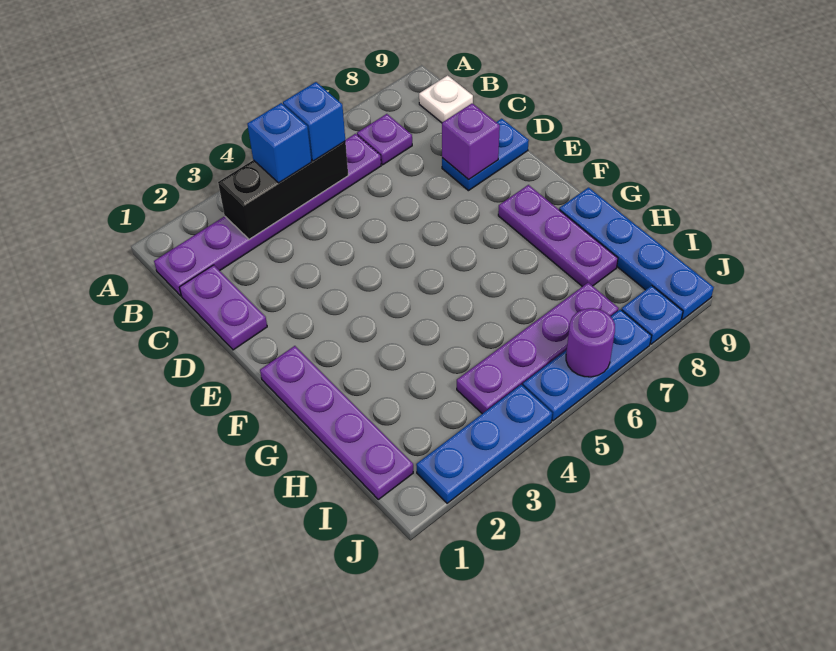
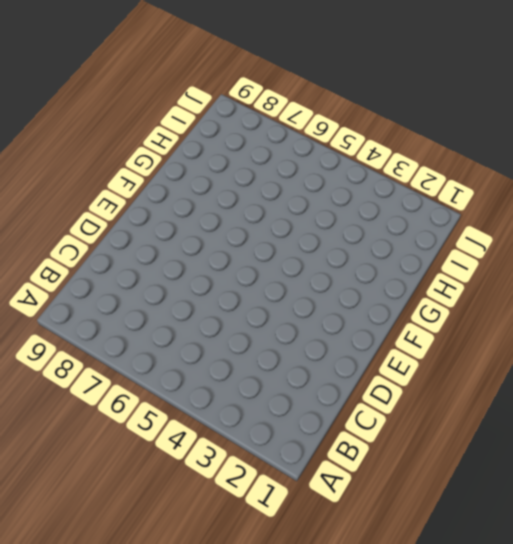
none -> purple plate B1:B6 level 1
none -> purple plate B7 level 1
none -> white plate B9 level 1

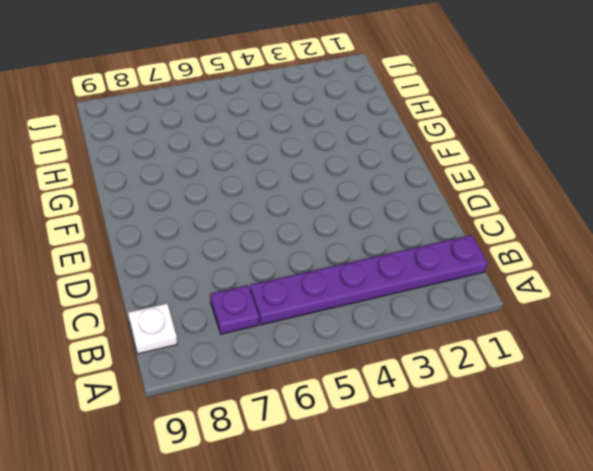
none -> purple plate C1:D1 level 1
none -> blue plate D8:D9 level 1
none -> purple plate F1:I1 level 1

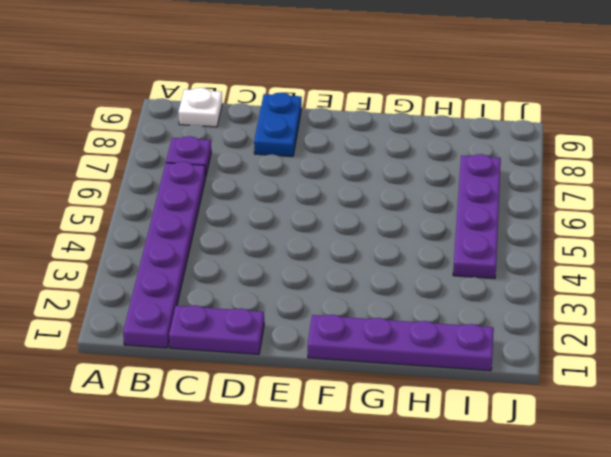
none -> purple plate F8:H8 level 1
none -> blue plate G9:J9 level 1
none -> blue plate J2:J4 level 1

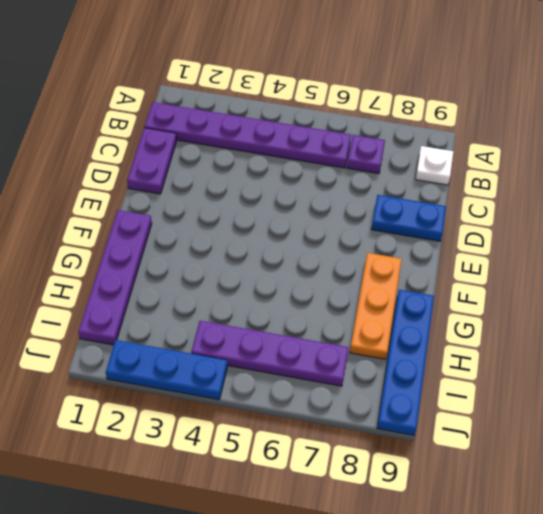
orange plate F8:H8 level 1 -> purple plate F8:H8 level 1
none -> blue plate J5:J7 level 1
none -> blue plate J8 level 1
none -> black brick B3:B5 level 2

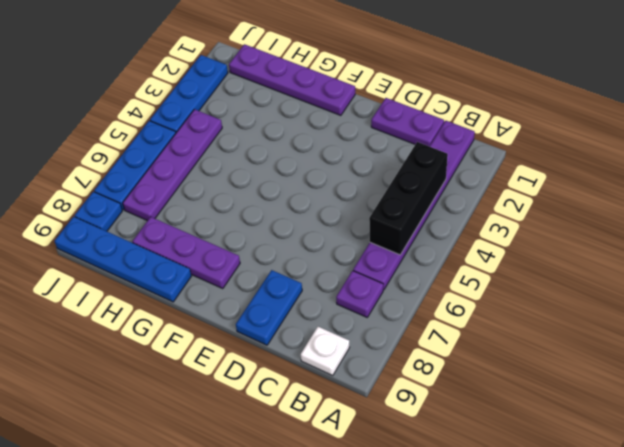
none -> purple brick D8 level 2
none -> purple round brick J6 level 2
none -> blue brick B4 level 3

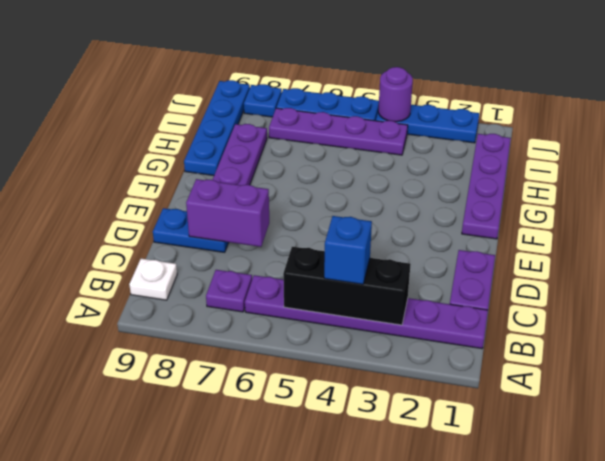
purple brick D7:D8 level 2 -> purple brick D8 level 2
purple round brick J4 level 2 -> purple round brick J6 level 2
none -> blue brick B5 level 3

